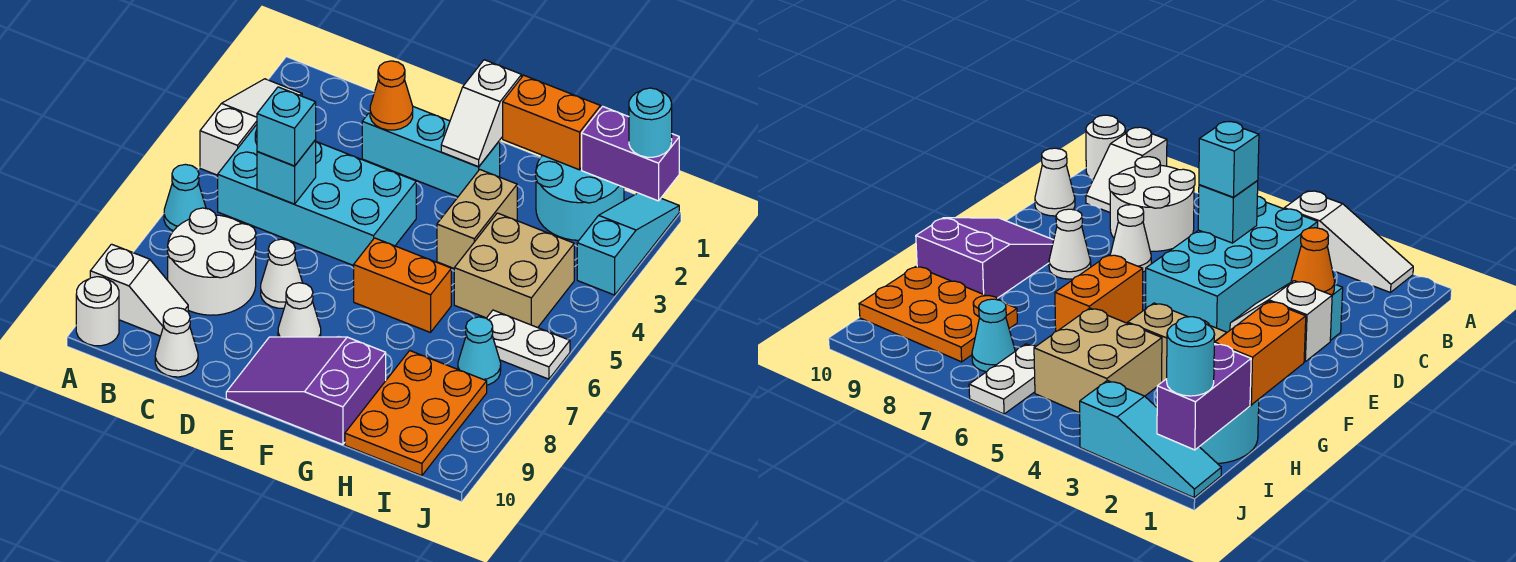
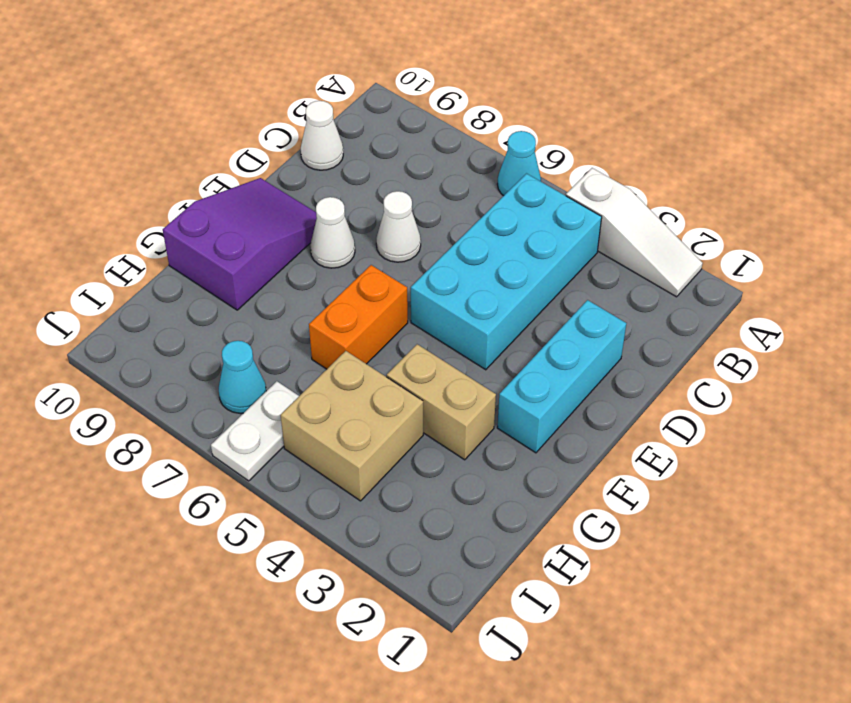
none -> white slope A9:B9 level 1 top A
none -> white round brick A10 level 1
none -> white round brick B7:C8 level 1

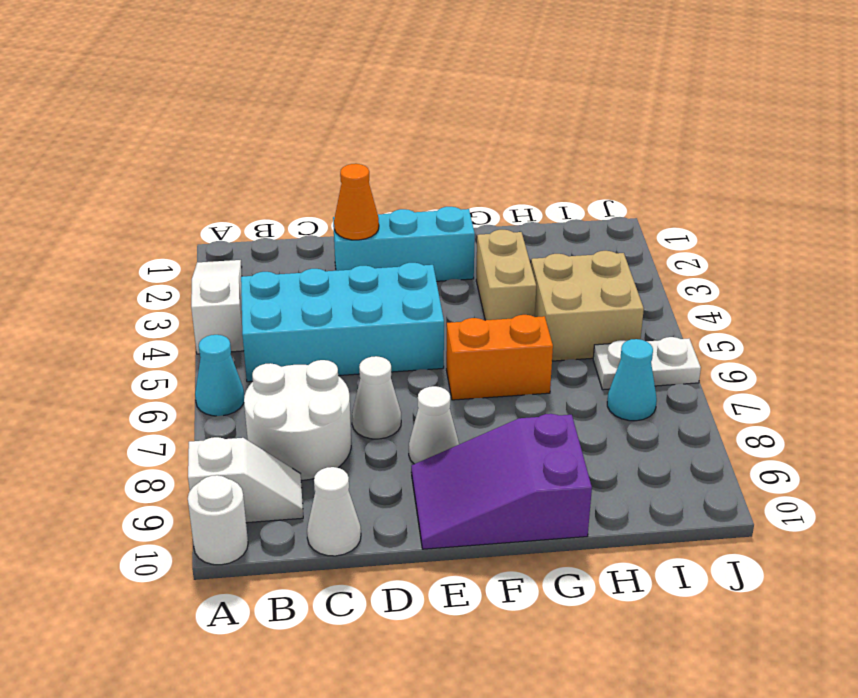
none -> cyan round brick H1:I2 level 1
none -> orange plate H8:I10 level 1
none -> cyan slope J1:J3 level 1 top 3

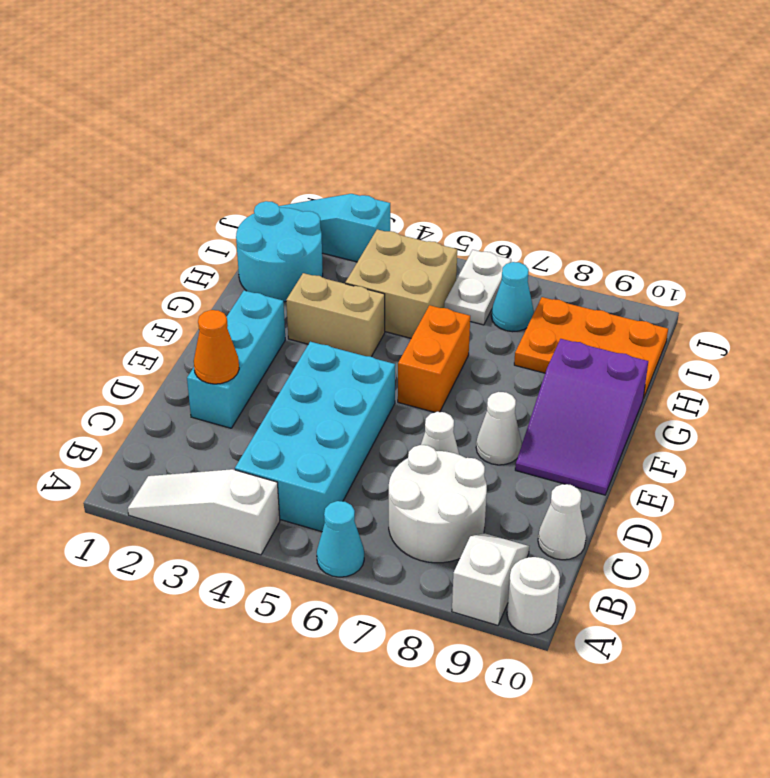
none -> cyan brick C5 level 2
none -> white slope F1:F2 level 2 top 1
none -> orange brick G1:H1 level 2

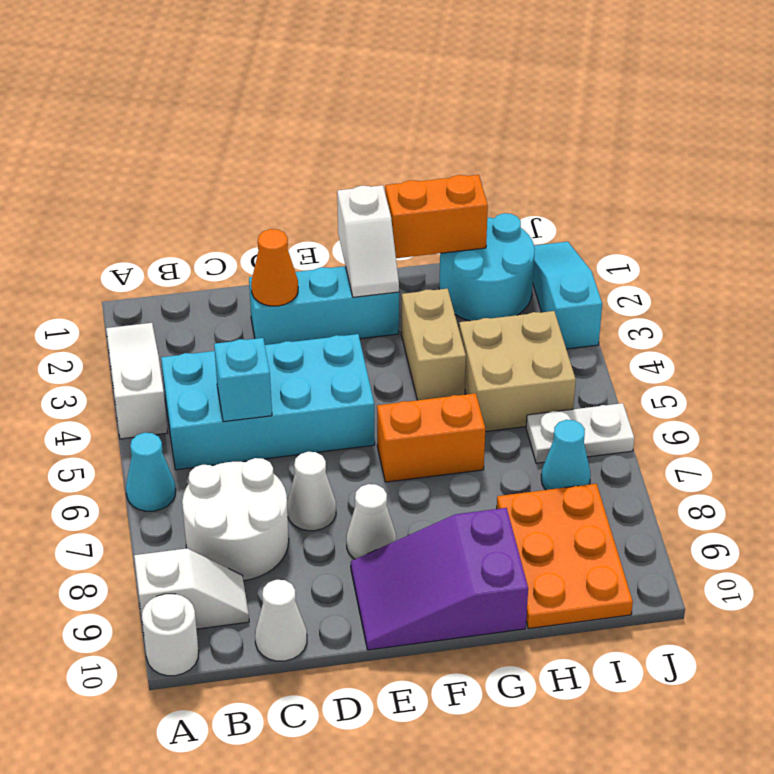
none -> purple brick I1:J1 level 2
none -> cyan brick C5 level 3
none -> cyan round brick J1 level 3

